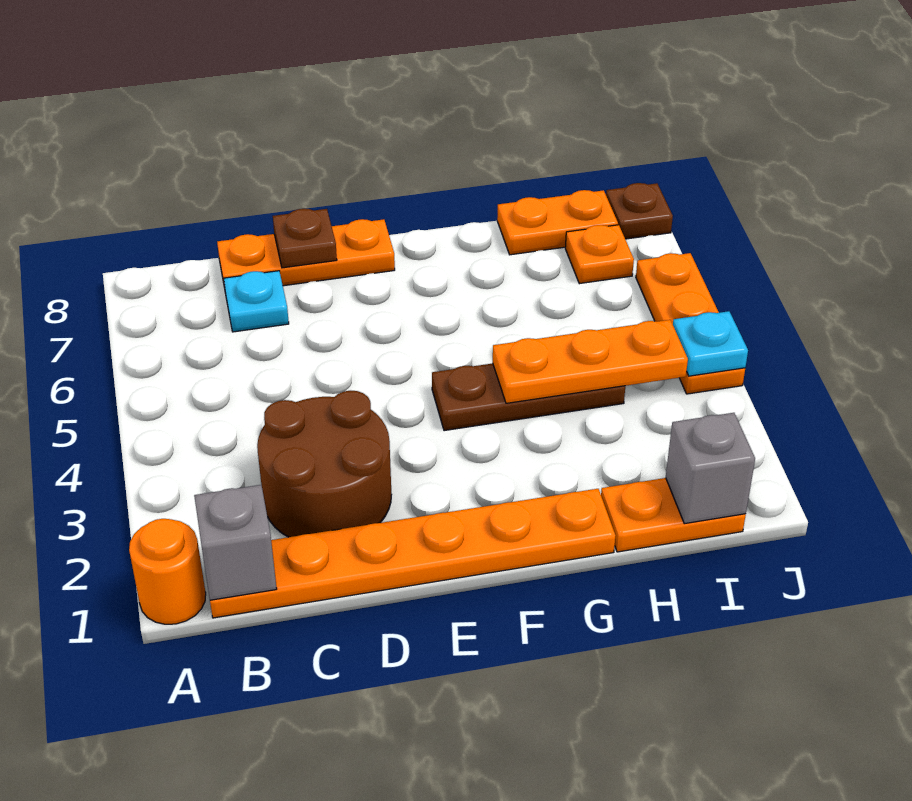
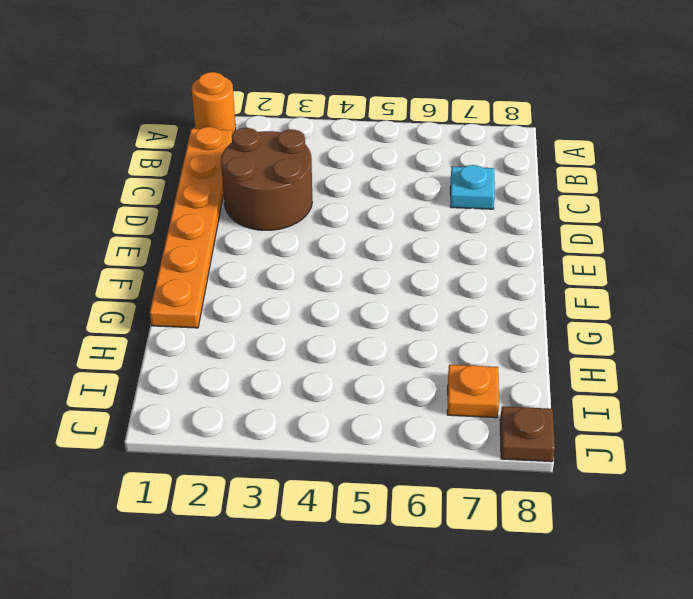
none -> orange plate C8:E8 level 1
none -> brown plate F4:H4 level 1
none -> orange plate H1:I1 level 1

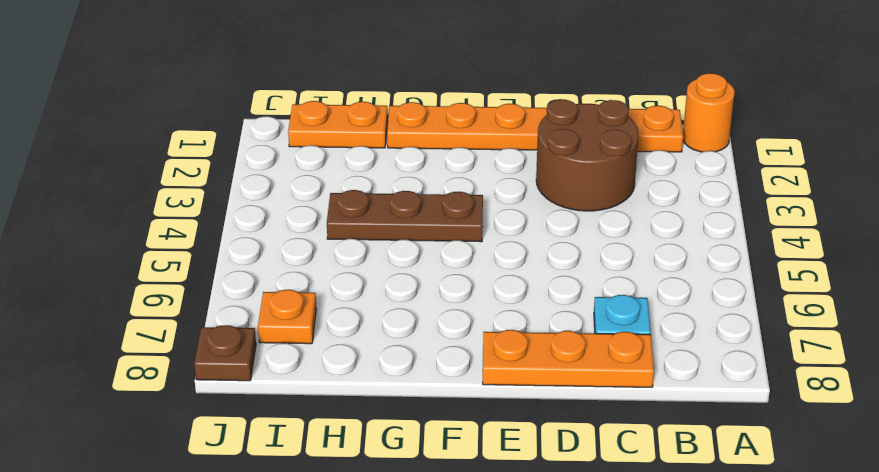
none -> orange plate H8:I8 level 1
none -> orange plate J4:J6 level 1
none -> grey brick B1 level 2

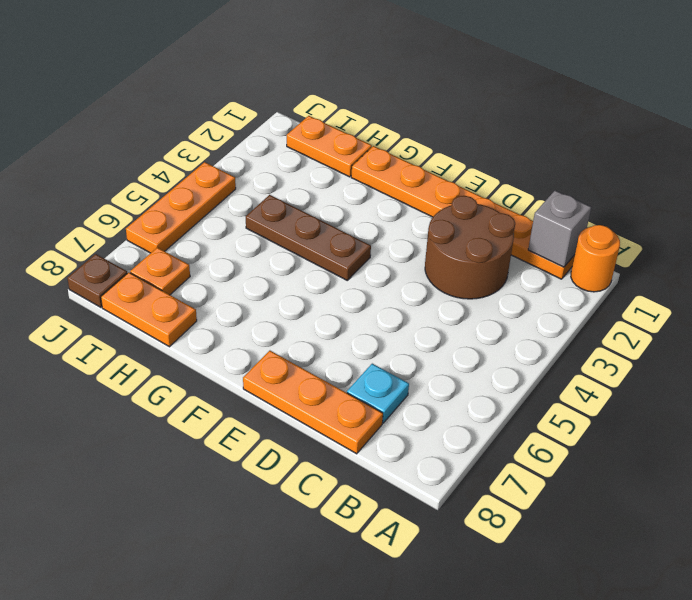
none -> brown plate D8 level 2
none -> orange plate G4:I4 level 2
none -> grey brick I1 level 2

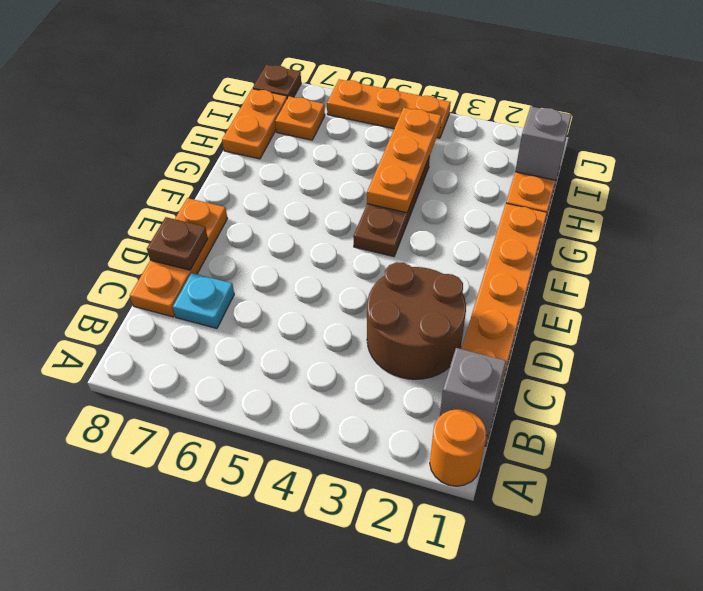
none -> cyan plate J4 level 2

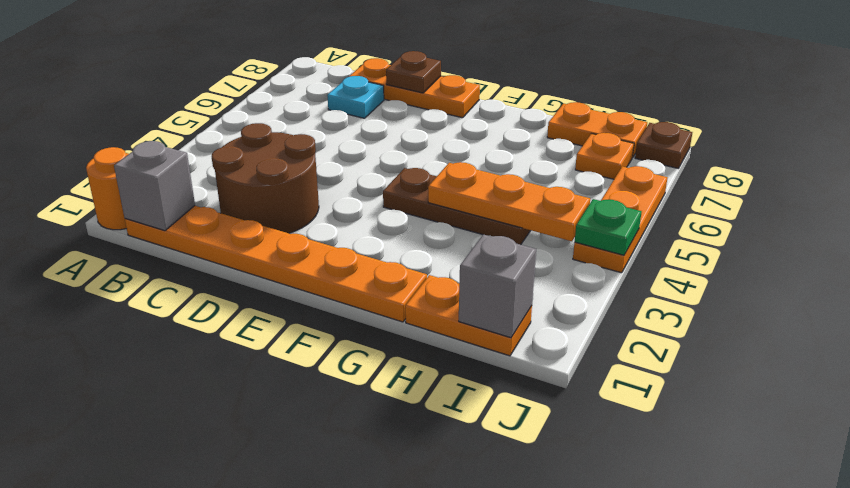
green plate J4 level 2 -> cyan plate J4 level 2

